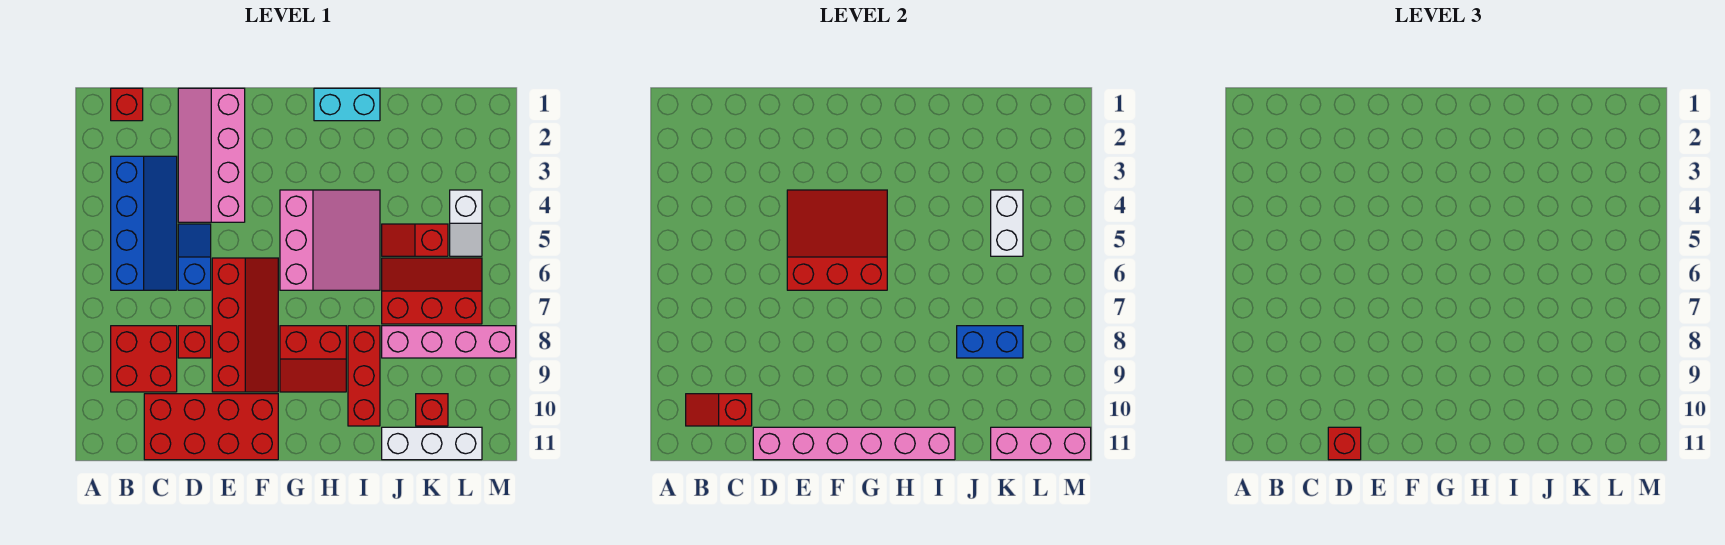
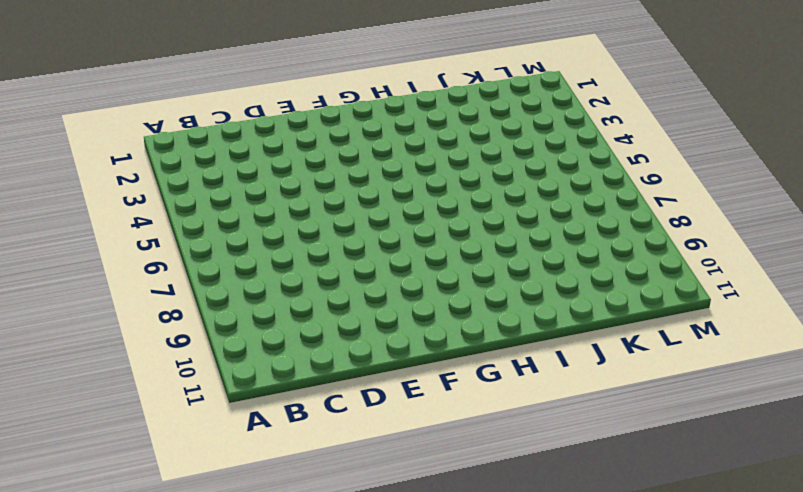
none -> red brick B1 level 1
none -> blue slope B3:C6 level 1 top B
none -> red brick B8:C9 level 1

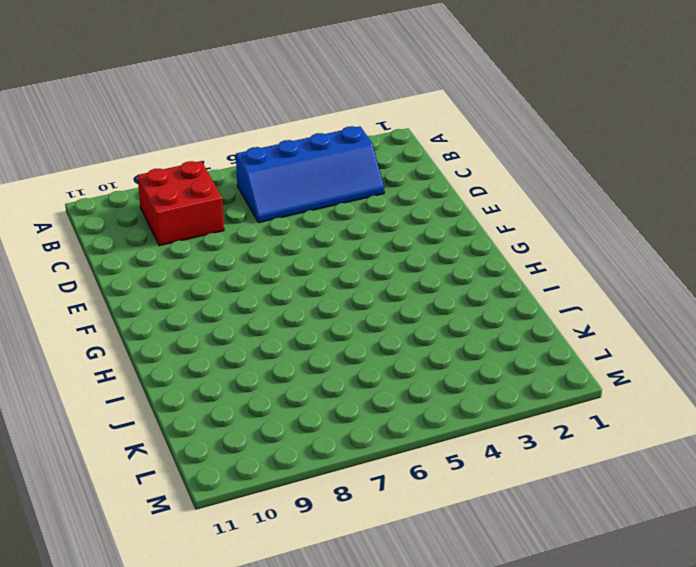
none -> red brick B1 level 1
none -> red brick C10:F11 level 1
none -> pink slope D1:E4 level 1 top E

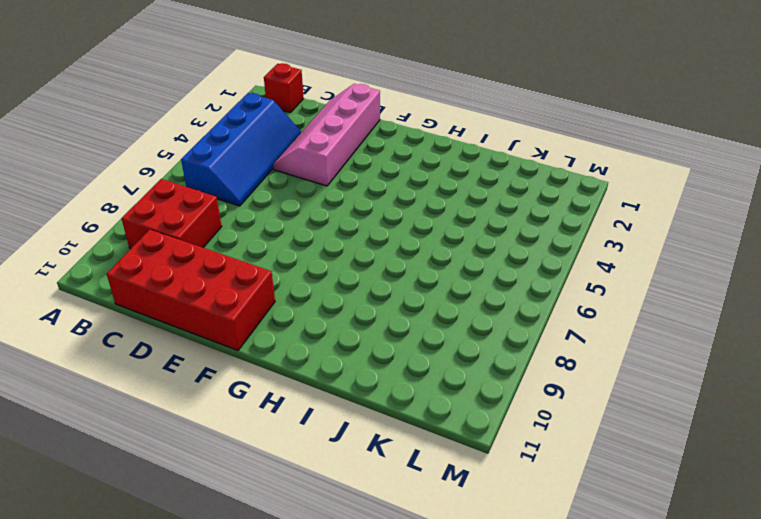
none -> blue slope D5:D6 level 1 top 6
none -> red brick D8 level 1
none -> red slope E6:F9 level 1 top E

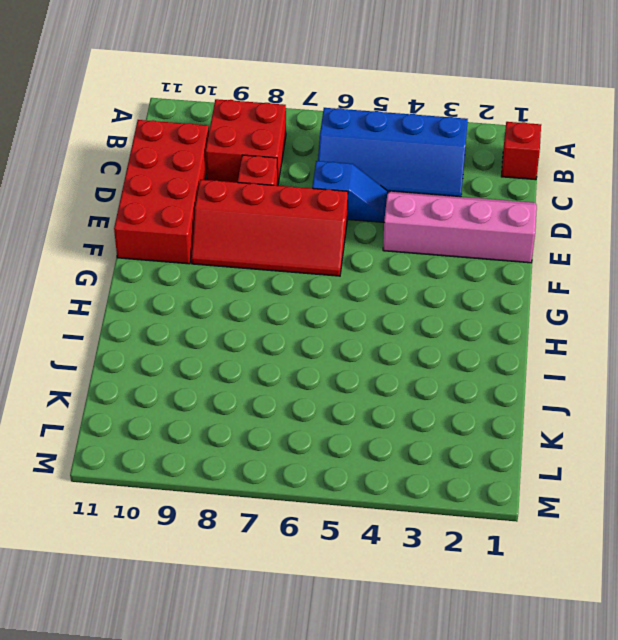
none -> pink slope G4:I6 level 1 top G
none -> red slope G8:H9 level 1 top 8
none -> cyan brick H1:I1 level 1

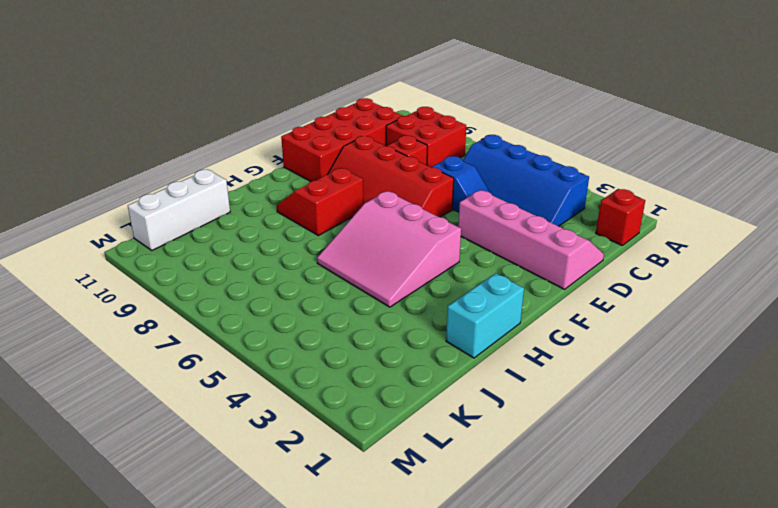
none -> red brick I8:I10 level 1
none -> red slope J5:K5 level 1 top K
none -> red slope J6:L7 level 1 top 7

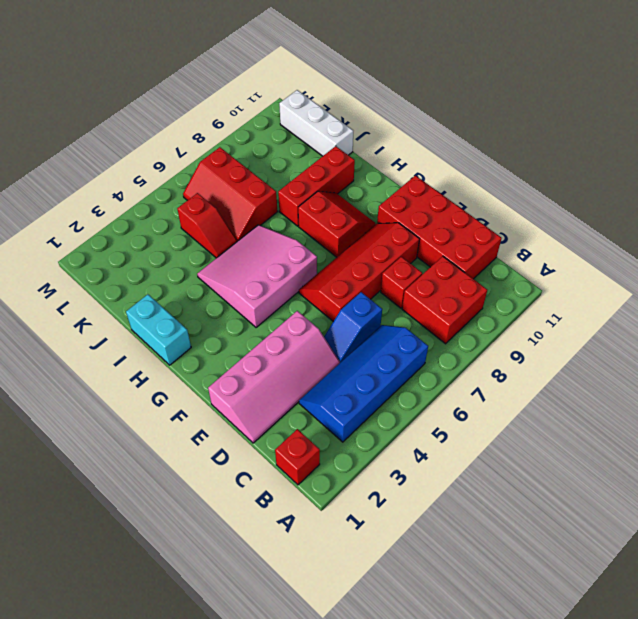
none -> pink brick J8:M8 level 1
none -> red brick K10 level 1
none -> white slope L4:L5 level 1 top 4

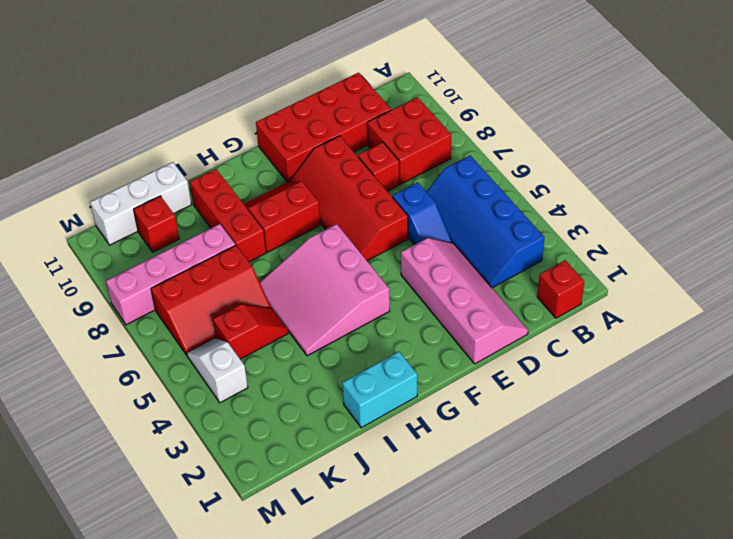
none -> red slope B10:C10 level 2 top C
none -> pink brick D11:I11 level 2
none -> red slope E4:G6 level 2 top 6

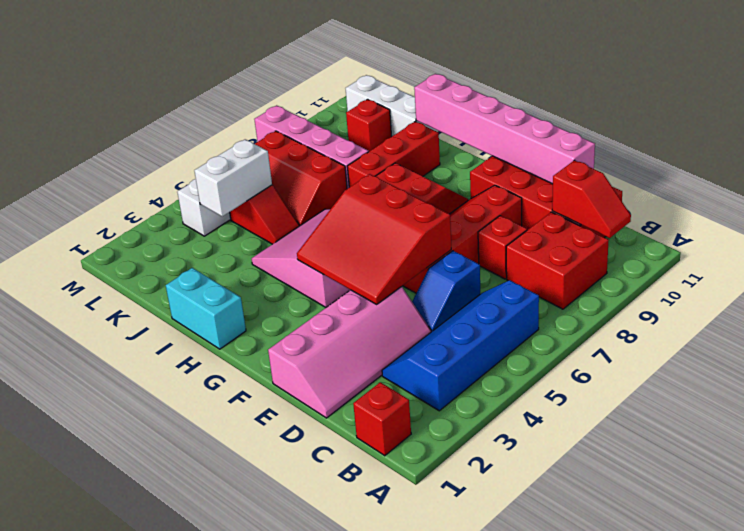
none -> blue brick J8:K8 level 2
none -> pink brick K11:M11 level 2
none -> red brick D11 level 3

